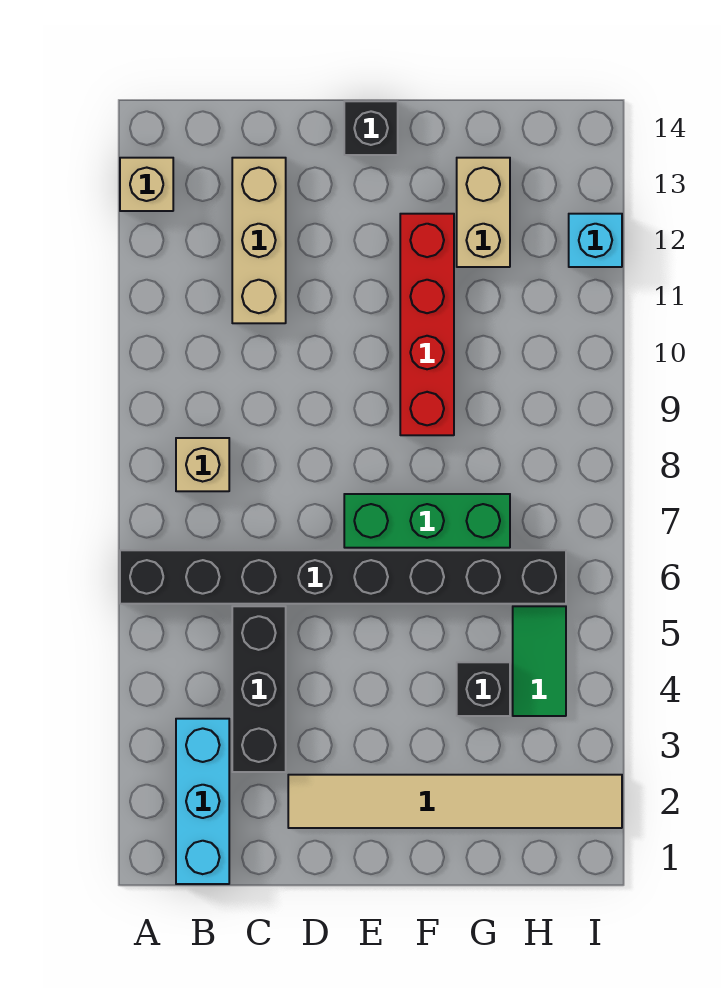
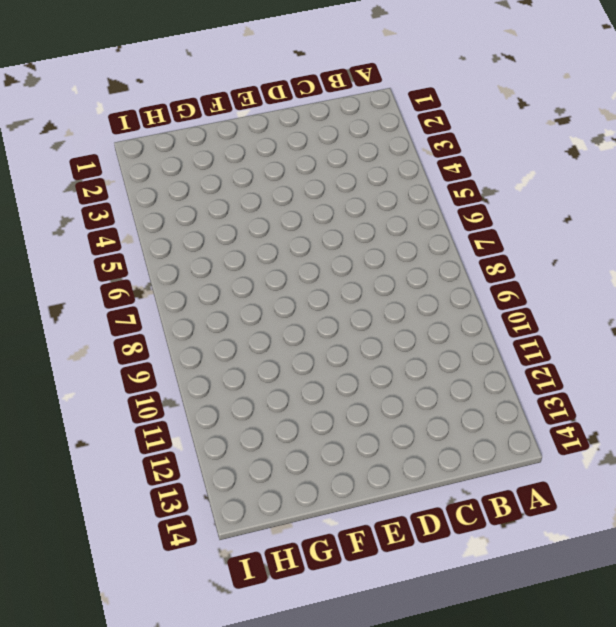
none -> black brick A6:H6 level 1
none -> tan brick A13 level 1
none -> cyan brick B1:B3 level 1

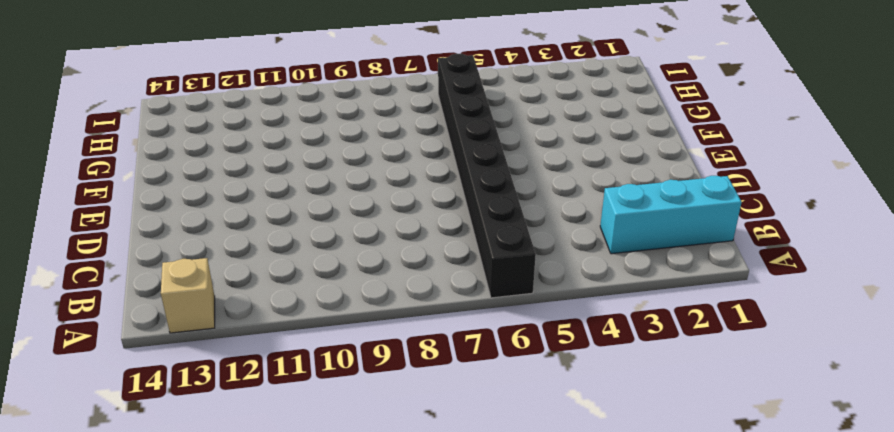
none -> tan brick B8 level 1
none -> black brick C3:C5 level 1
none -> tan brick C11:C13 level 1

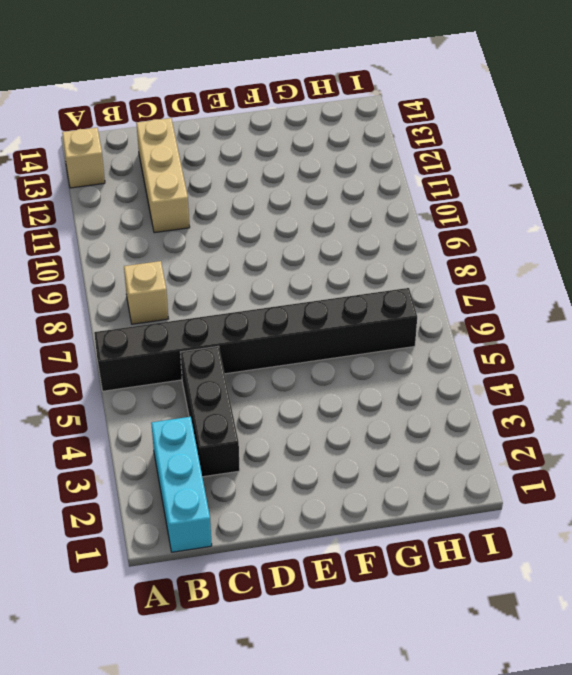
none -> tan tile D2:I2 level 1
none -> green brick E7:G7 level 1
none -> black brick E14 level 1

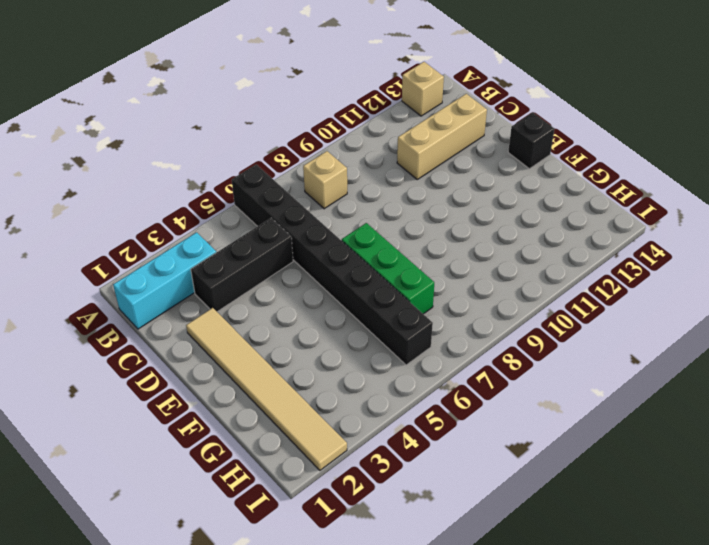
none -> red brick F9:F12 level 1
none -> black brick G4 level 1
none -> tan brick G12:G13 level 1

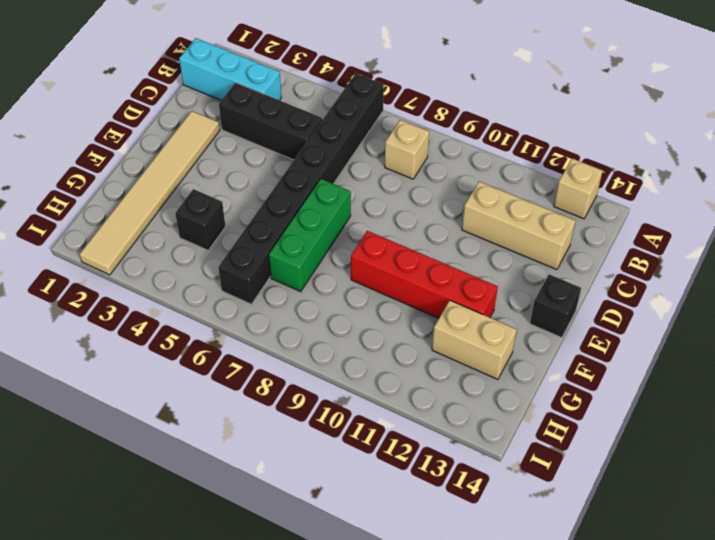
none -> green tile H4:H5 level 1
none -> cyan brick I12 level 1

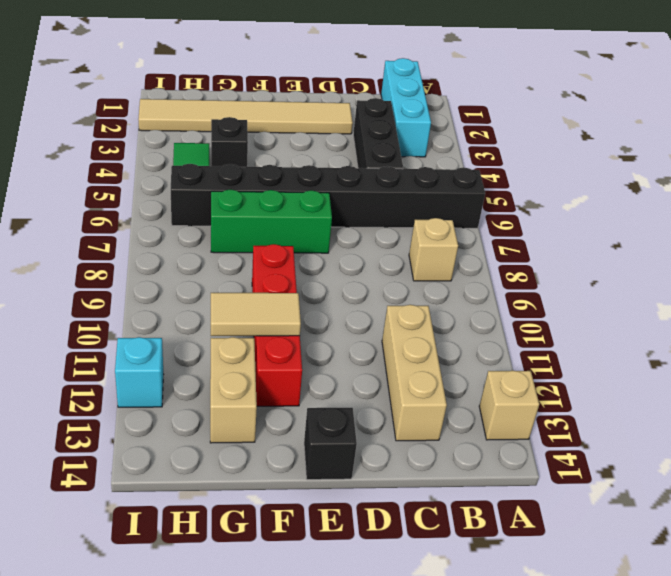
tan tile F11:G11 level 2 -> none

